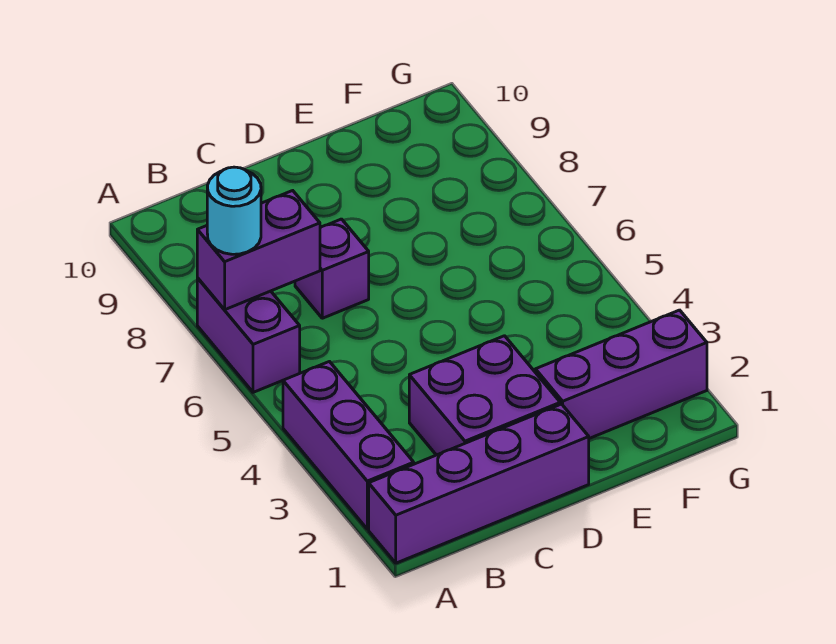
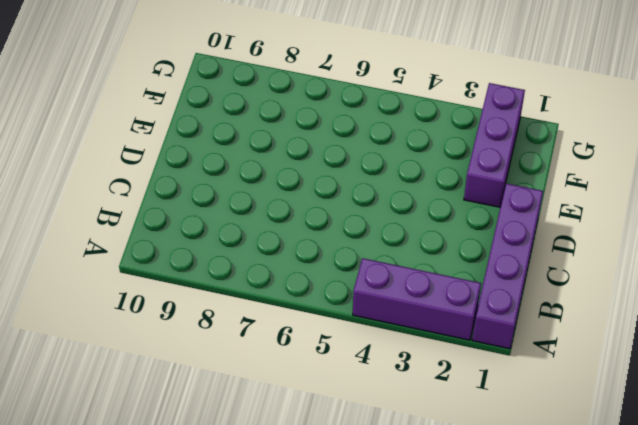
none -> purple brick A6:A7 level 1
none -> purple brick C2:D3 level 1

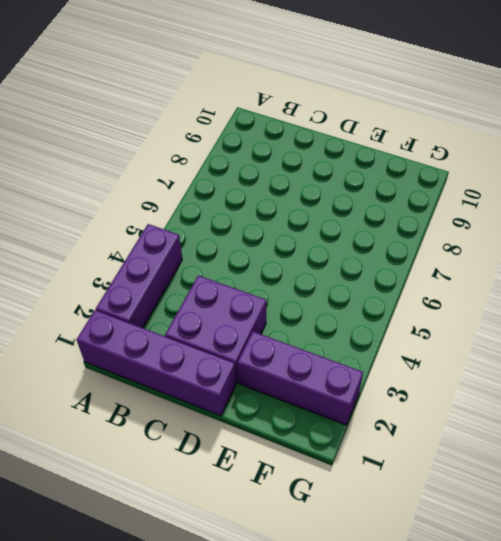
none -> purple brick A6:A7 level 1
none -> purple brick C7 level 1

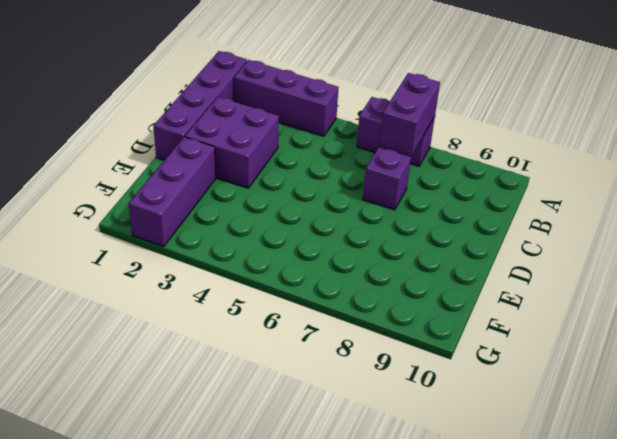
none -> cyan round brick A7 level 3

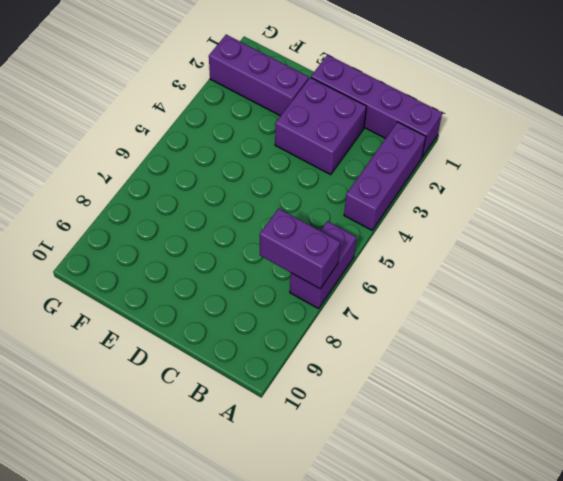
none -> purple brick C7 level 1
none -> cyan round brick A7 level 3

